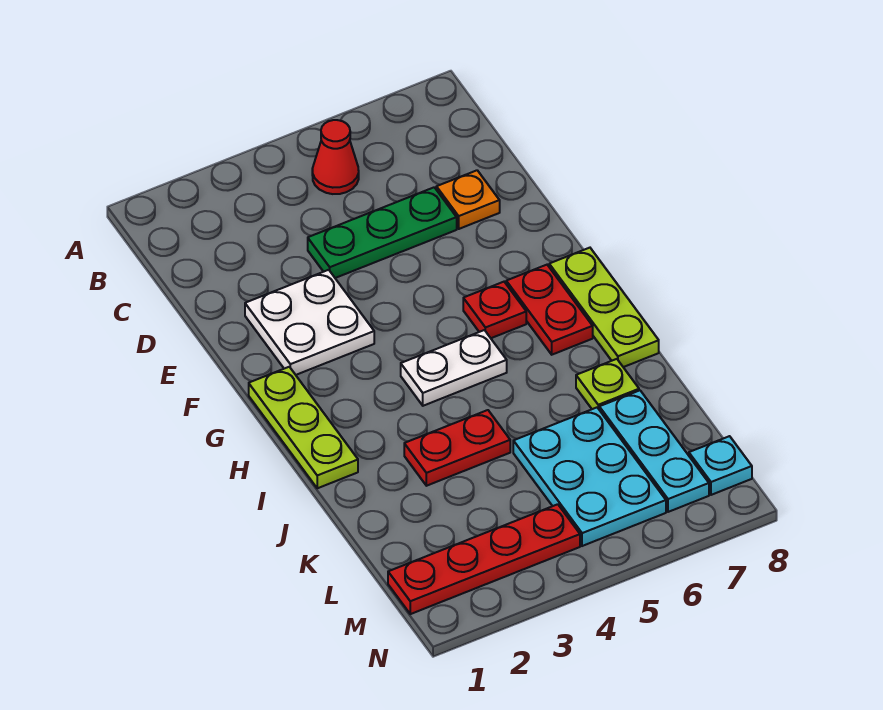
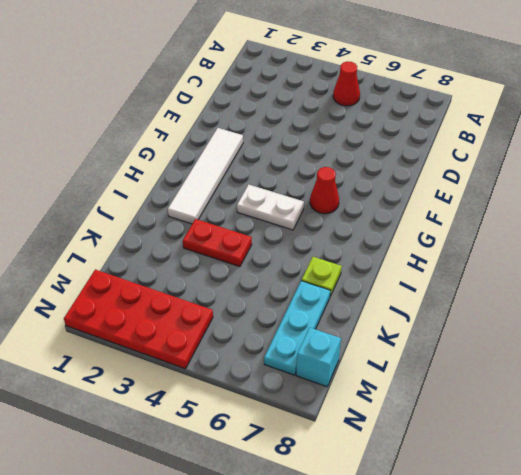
white tile F2:I2 level 1 -> white plate E2:F3 level 1
red cone G6 level 1 -> red plate G6 level 1
red plate M1:N4 level 1 -> red plate M1:M4 level 1
cyan brick M8 level 1 -> cyan plate M8 level 1
none -> green plate D4:D6 level 1
none -> orange plate D7 level 1
none -> lime plate G1:I1 level 1

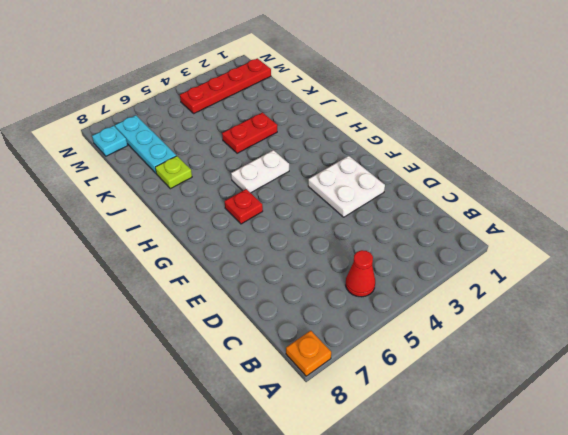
orange plate A8 level 1 -> orange plate D7 level 1
none -> green plate D4:D6 level 1
none -> lime plate G1:I1 level 1
none -> red plate G7:H7 level 1

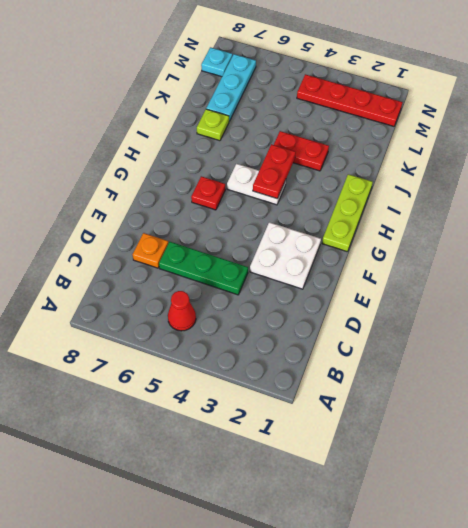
red plate H4:I4 level 2 -> red plate G7:H7 level 1
none -> lime plate G8:I8 level 1
none -> cyan plate K5:M6 level 1

